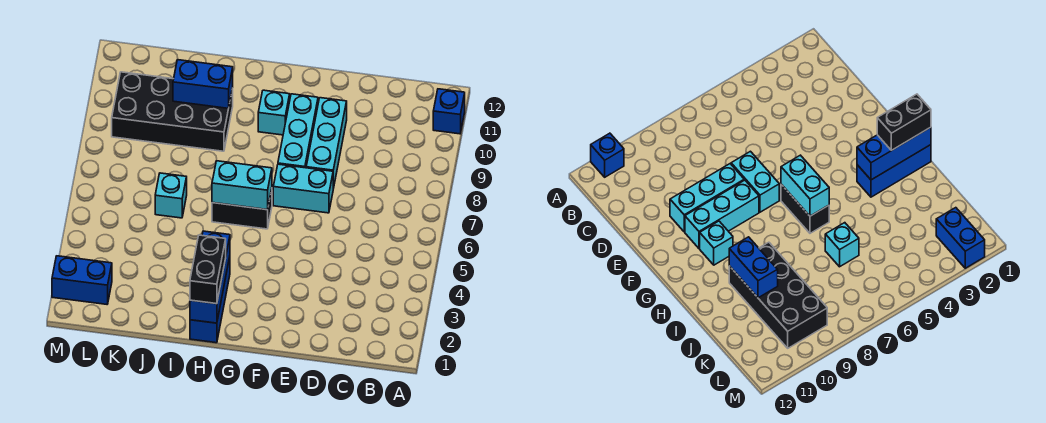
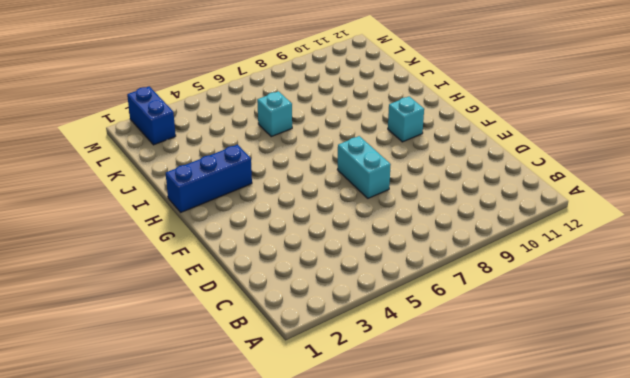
none -> blue brick A11 level 1
none -> cyan brick E8:E10 level 1
none -> cyan brick F8:F10 level 1

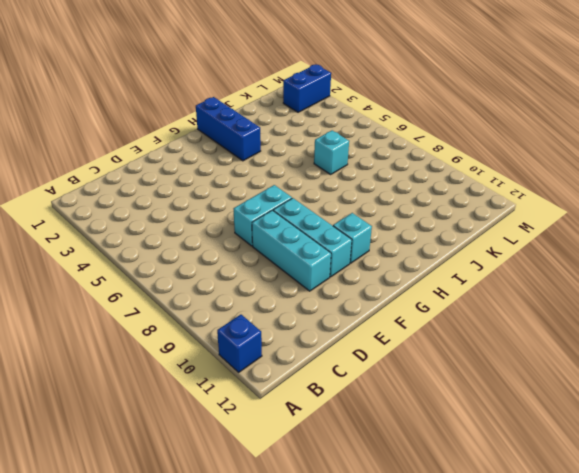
none -> black brick G6:H6 level 1
none -> black brick I9:L10 level 1
none -> cyan brick G6:H6 level 2

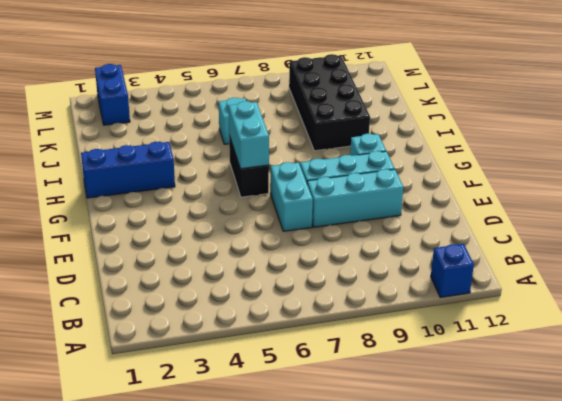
none -> blue brick H1:H3 level 2
none -> blue brick I10:J10 level 2
none -> black brick H1:H2 level 3

